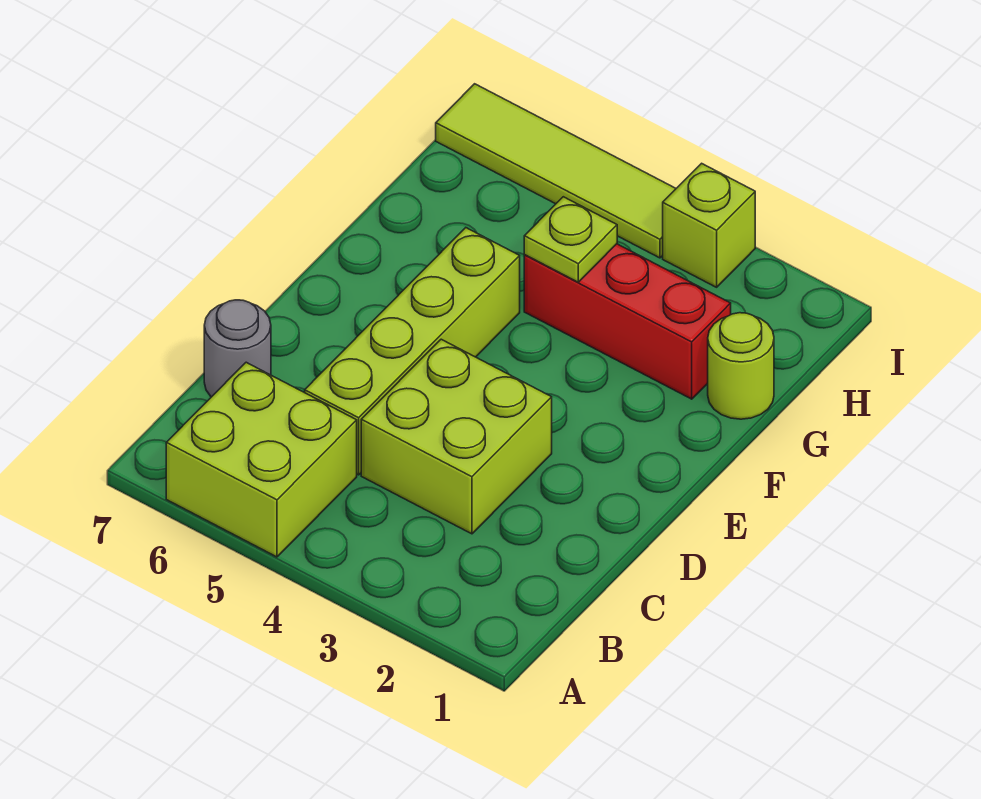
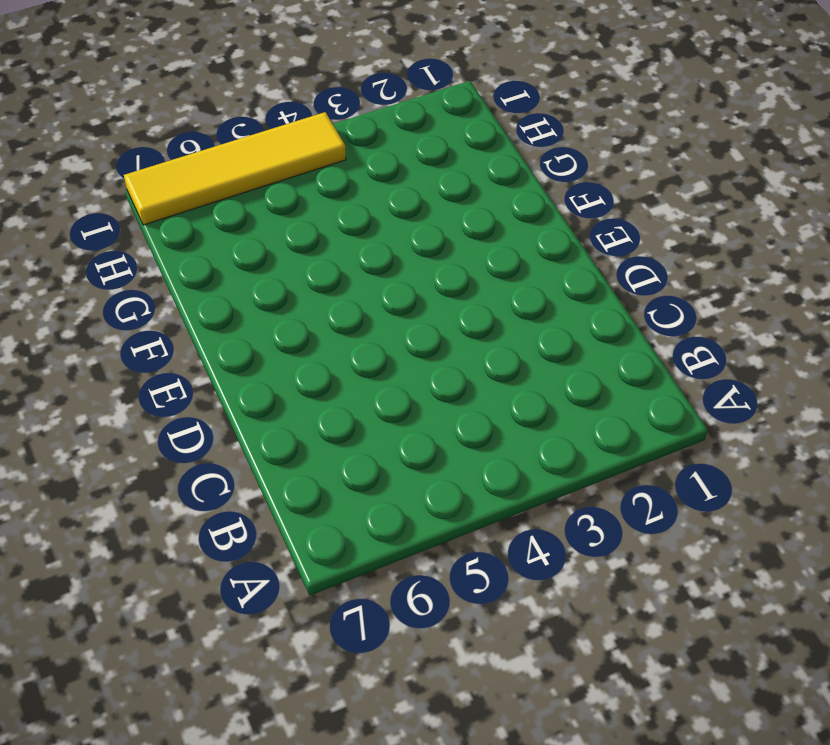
yellow tile I4:I7 level 1 -> lime tile I4:I7 level 1
none -> lime brick A5:B6 level 1
none -> lime brick C3:D4 level 1

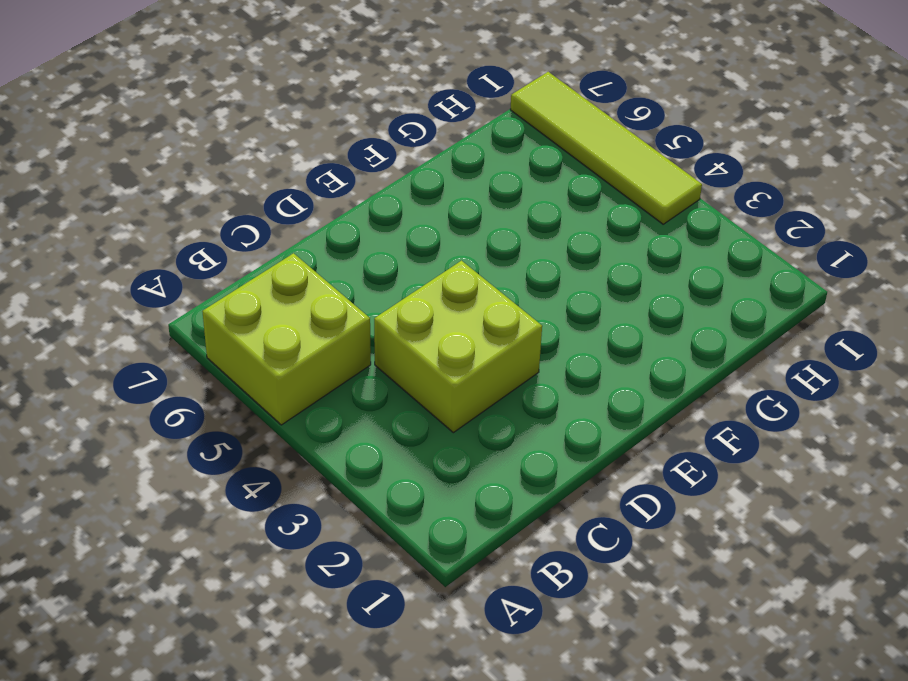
none -> lime brick C5:F5 level 1
none -> grey round brick C7 level 1

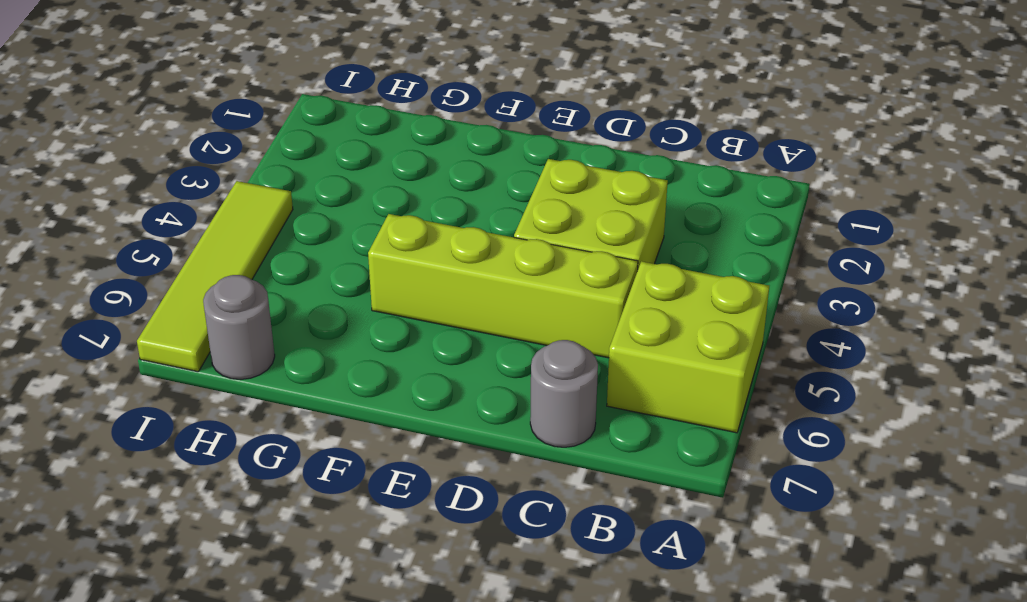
grey round brick H7 level 1 -> none
none -> lime round brick G1 level 1
none -> red brick G2:G4 level 1

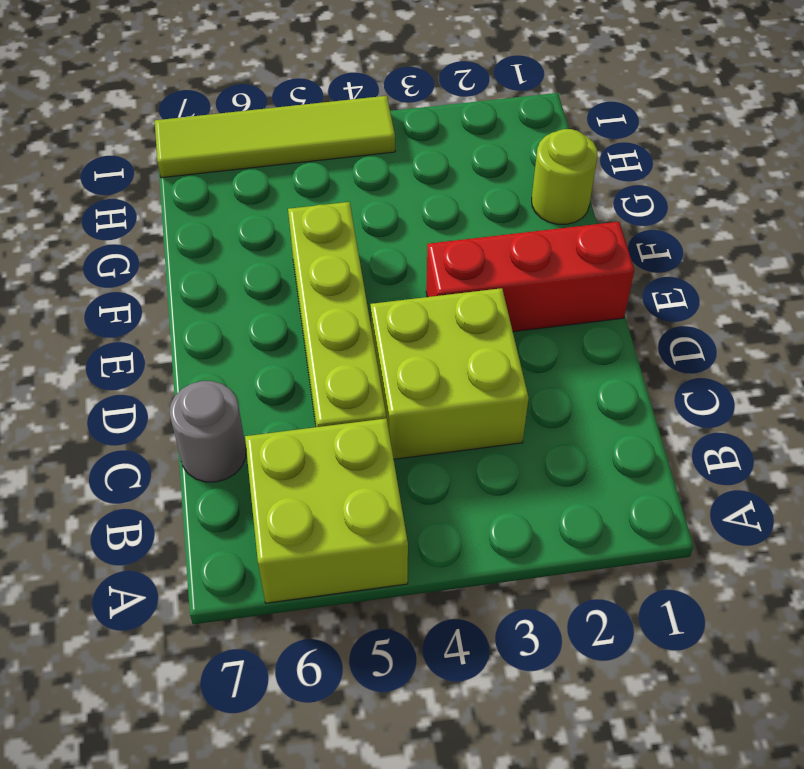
red brick E1:E3 level 1 -> red brick G2:G4 level 1
none -> lime brick I3 level 1
none -> lime plate G4 level 2

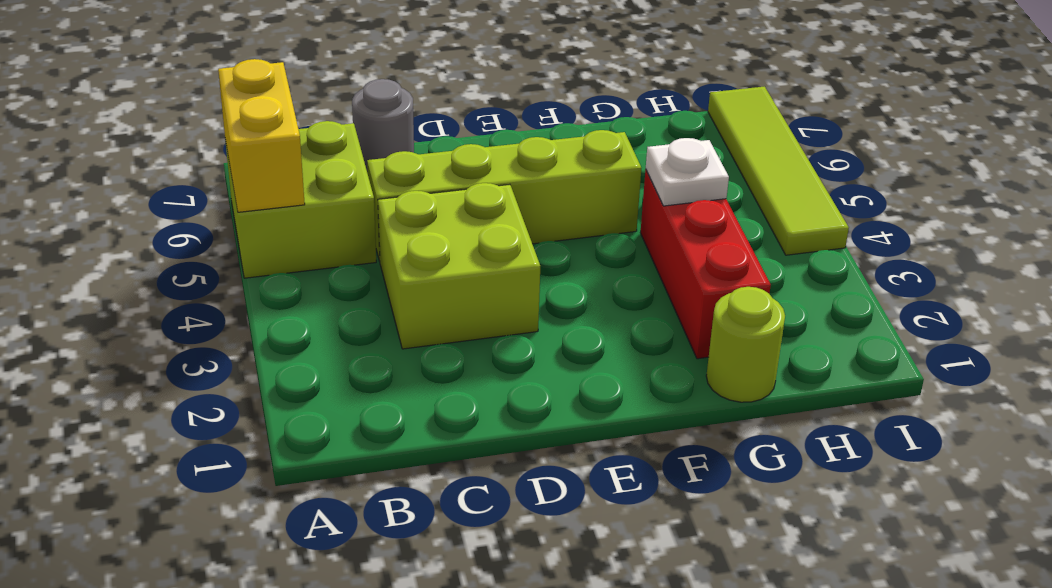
yellow brick A5:A6 level 2 -> none
white plate G4 level 2 -> lime plate G4 level 2
none -> lime brick I3 level 1

